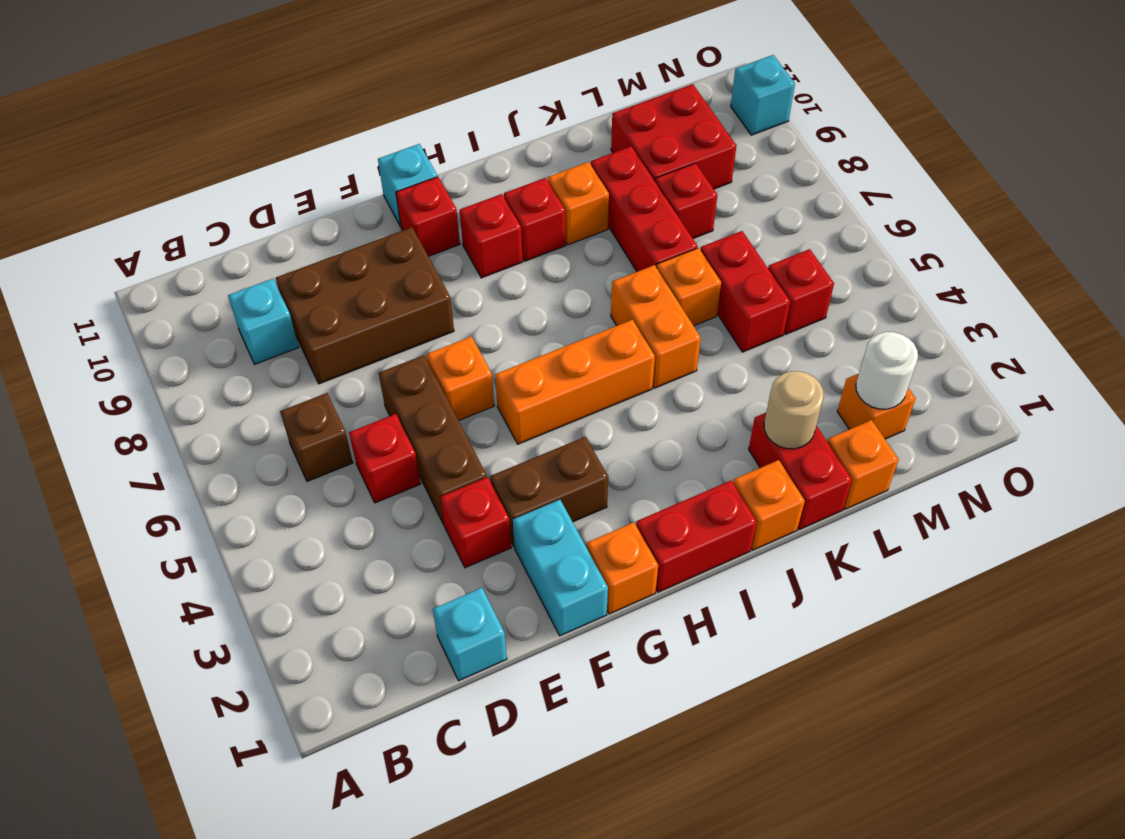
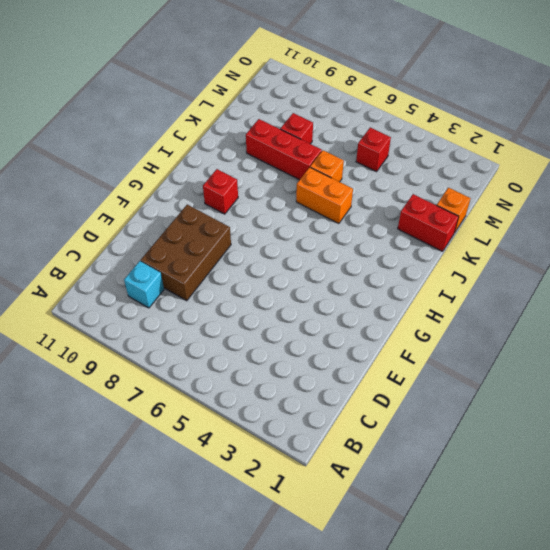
none -> brown brick C6 level 1
none -> cyan brick D1 level 1
none -> red brick D5 level 1
none -> red brick E3 level 1

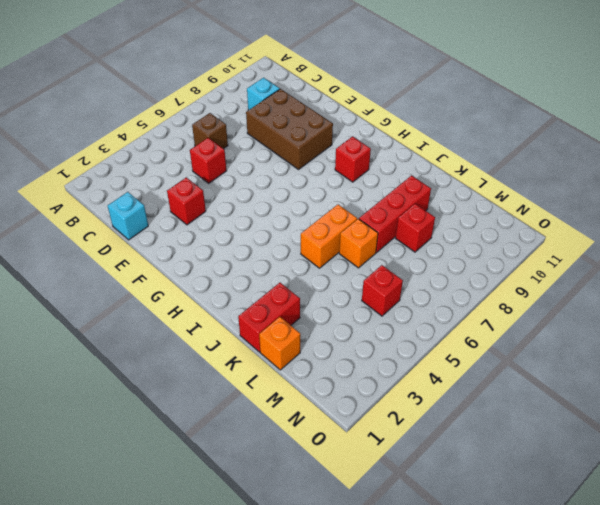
none -> brown brick E4:E6 level 1
none -> cyan brick F1:F2 level 1
none -> brown brick F3:G3 level 1
none -> orange brick F6 level 1

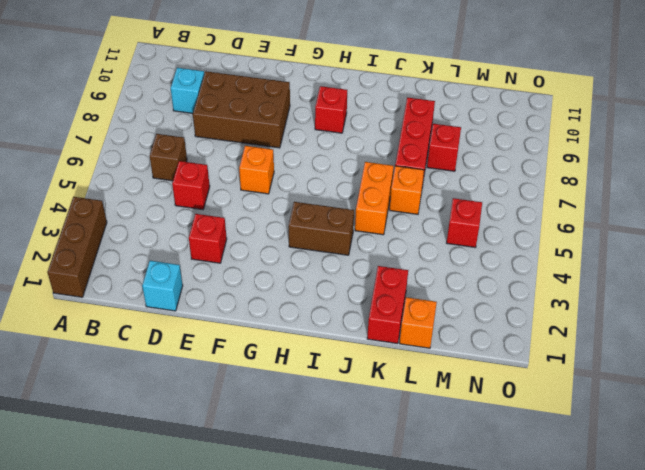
brown brick A1:A3 level 1 -> brown brick E4:E6 level 1
brown brick H4:I4 level 1 -> brown brick F3:G3 level 1
none -> cyan brick F1:F2 level 1
none -> orange brick G1 level 1
none -> orange brick G5:I5 level 1
none -> red brick G10 level 1

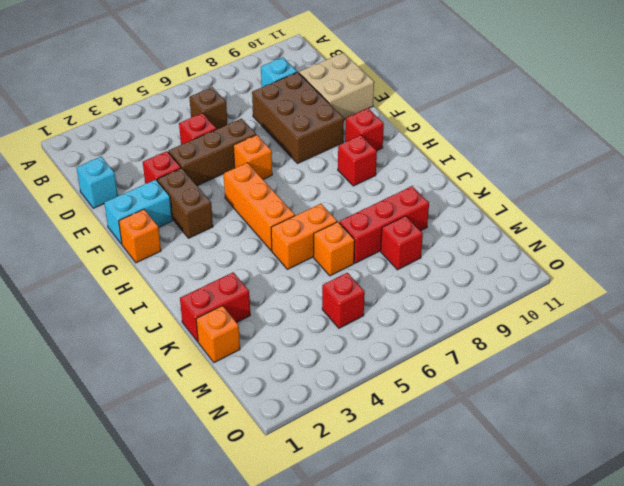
tan brick D10:E11 level 1 -> none
none -> cyan brick G11 level 1
none -> red brick H1:I1 level 1
none -> red brick I9 level 1
none -> orange brick J1 level 1

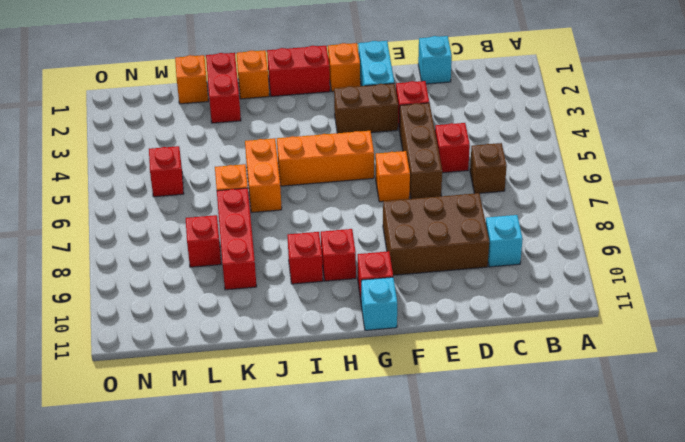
none -> orange brick J9 level 1
none -> red brick L5:L6 level 1
none -> red brick L9:M10 level 1
none -> orange brick M2 level 1

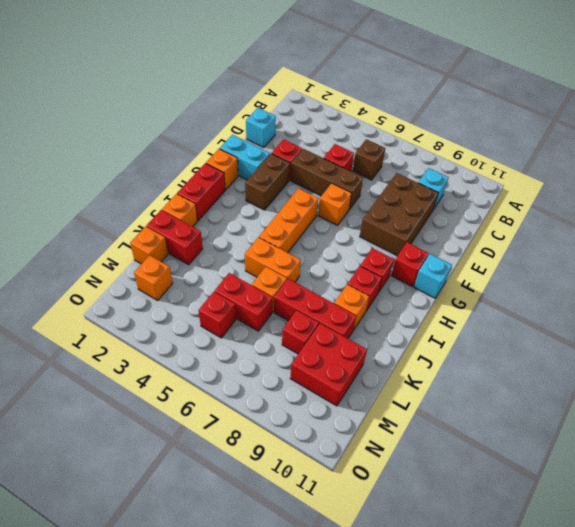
none -> cyan brick O10 level 1
none -> tan round brick K2 level 2
none -> white round brick M2 level 2

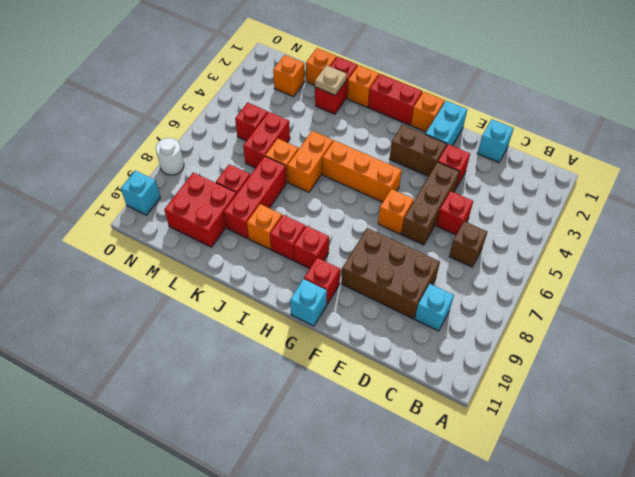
tan plate K2 level 2 -> tan round brick K2 level 2
white round brick O8 level 1 -> white round brick M2 level 2

